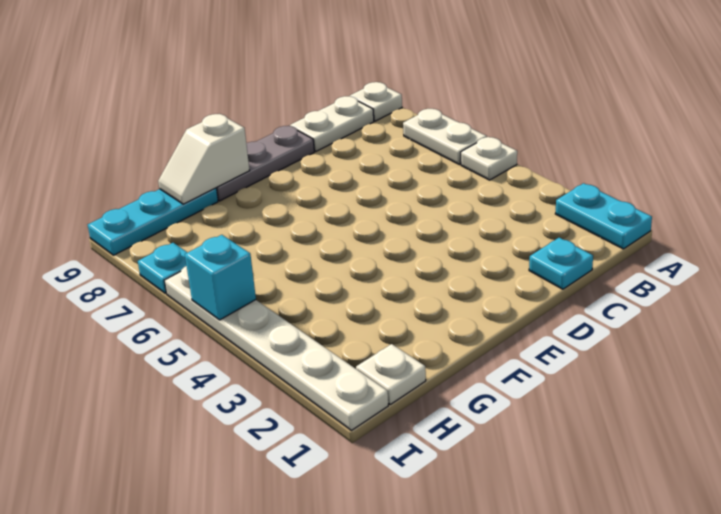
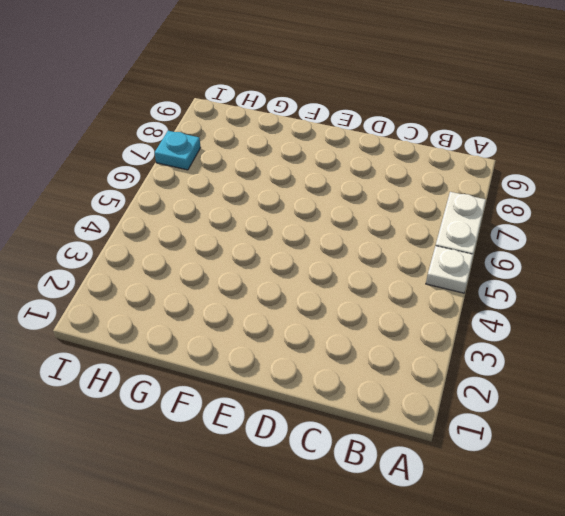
none -> cyan plate A1:A2 level 1
none -> white plate A9 level 1
none -> white plate B9:C9 level 1

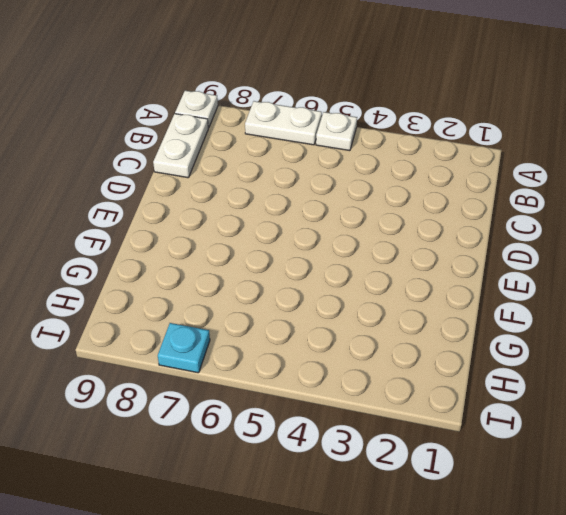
none -> cyan plate A1:A2 level 1
none -> cyan plate C1 level 1
none -> grey plate D9:F9 level 1

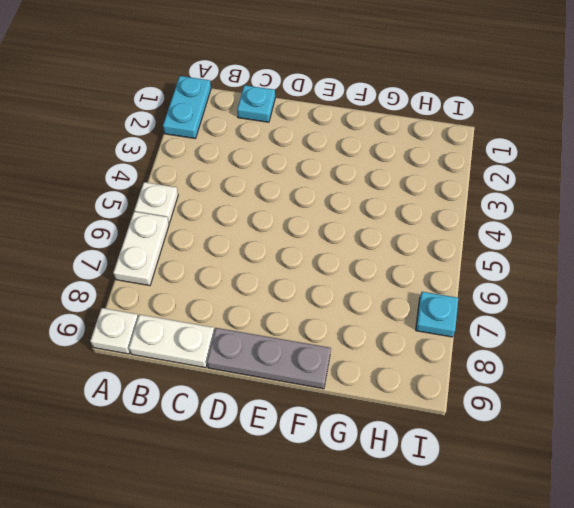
none -> cyan plate G9:I9 level 1
none -> white plate H1 level 1
none -> white plate I1:I6 level 1

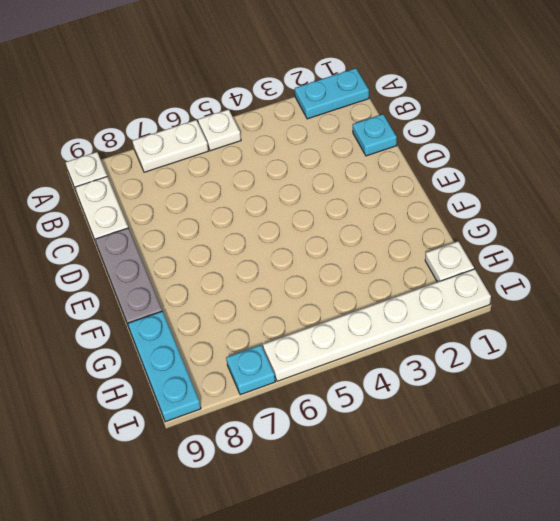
none -> white slope F9:G9 level 2 top F
none -> cyan brick I5 level 2

